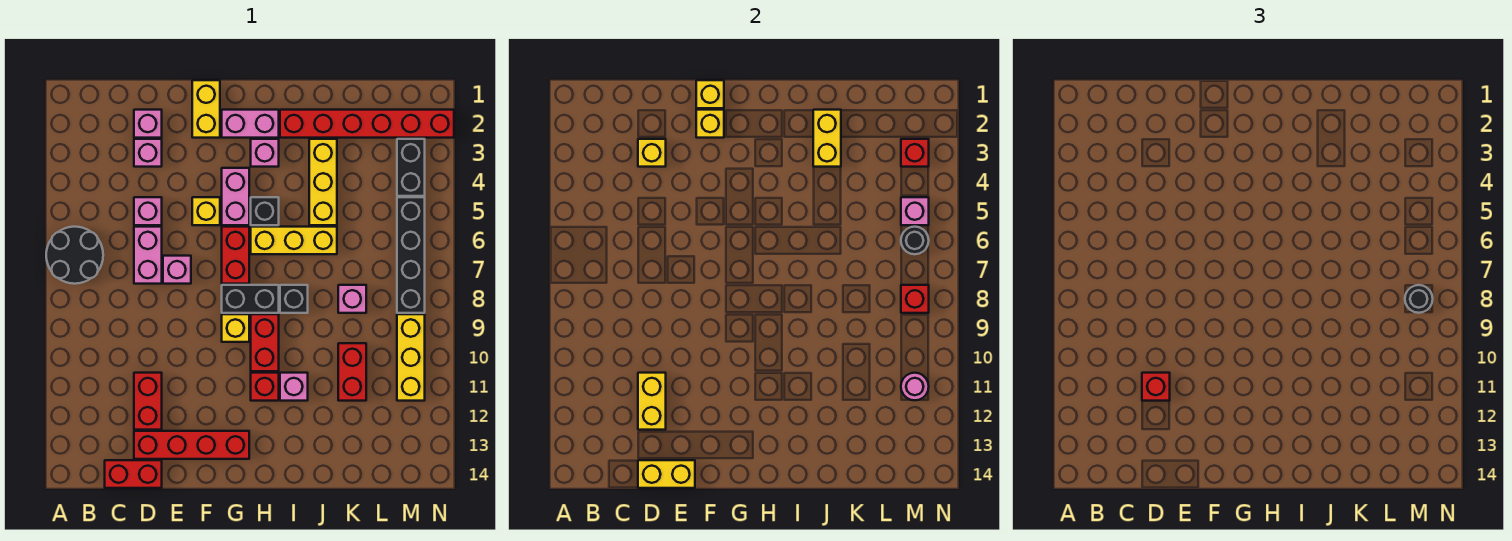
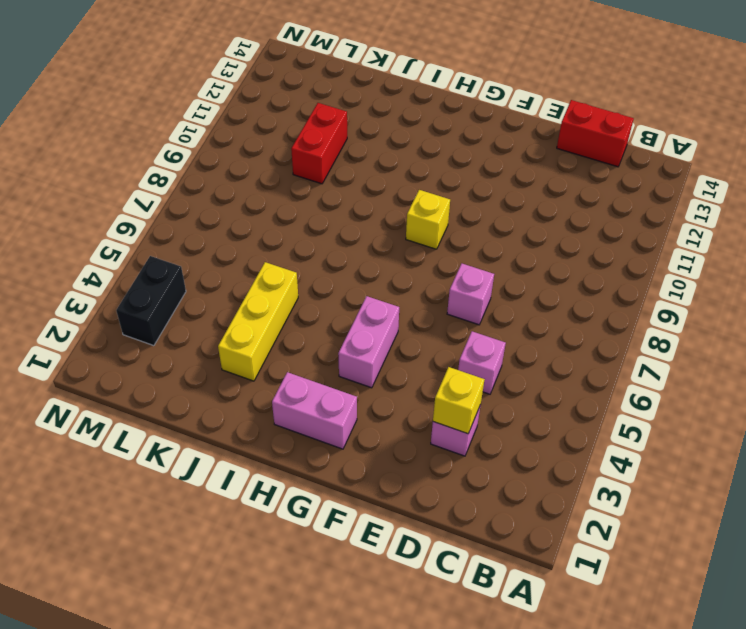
none -> black round brick A6:B7 level 1
none -> pink brick D2 level 1
none -> pink brick D6:D7 level 1
none -> red brick D11:D12 level 1

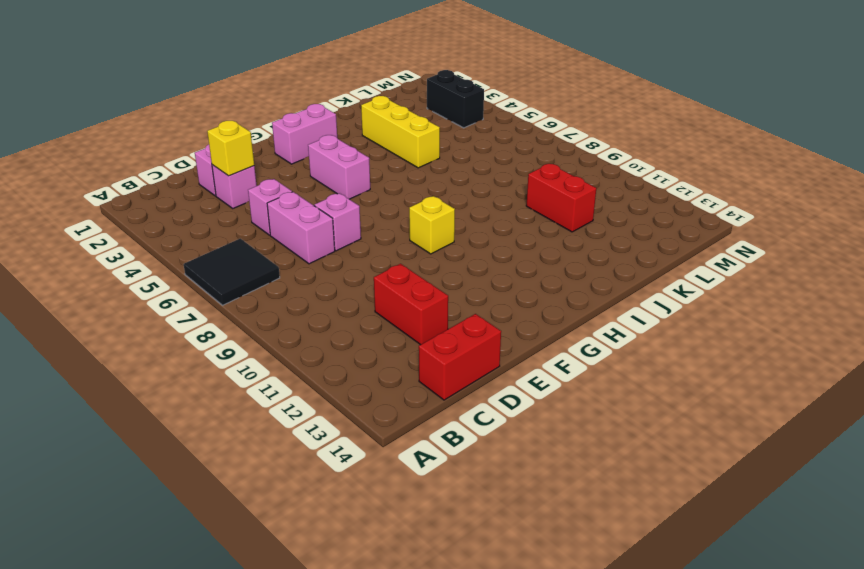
black tile A6:B7 level 1 -> black round brick A6:B7 level 1
none -> red brick D13:G13 level 1
none -> yellow brick F1:F2 level 1
none -> yellow brick F5 level 1
none -> red brick G6:G7 level 1

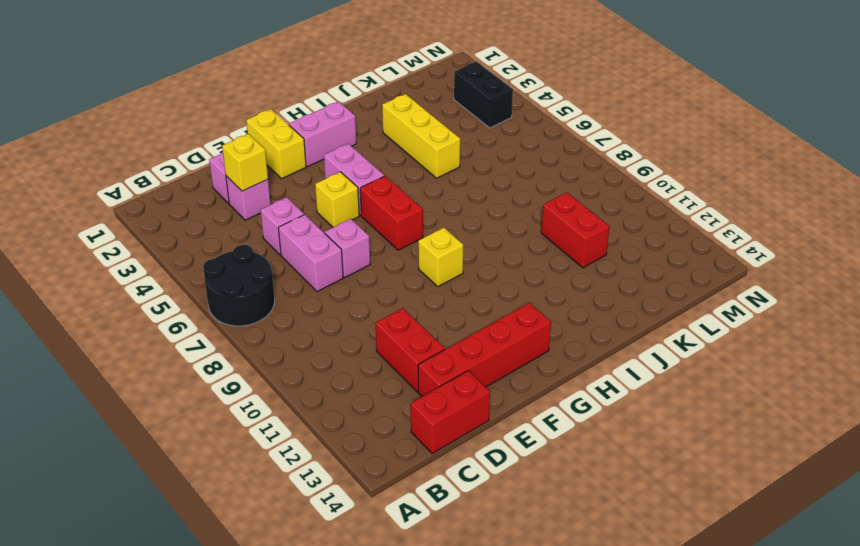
none -> black brick G8:H8 level 1
none -> pink brick H3 level 1
none -> black brick H5 level 1
none -> yellow brick H6:J6 level 1

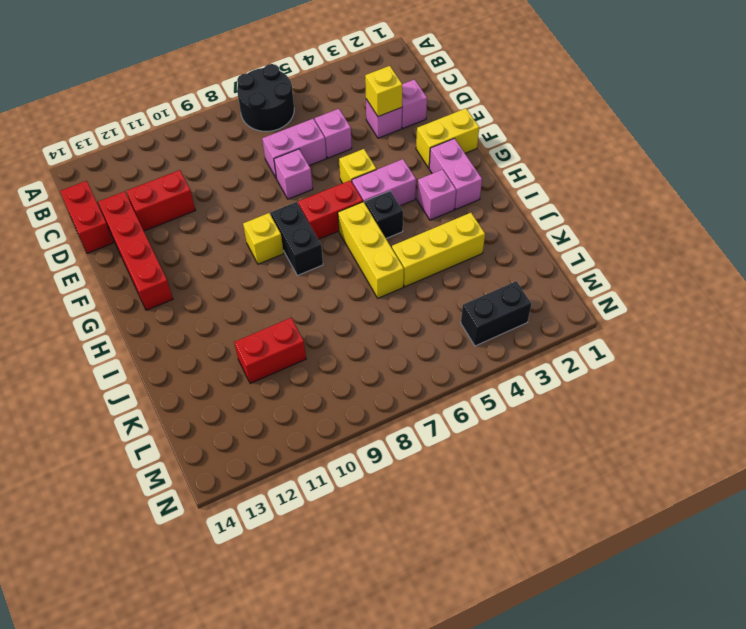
none -> red brick H9:H10 level 1
none -> red brick H11 level 1
none -> red brick I2:N2 level 1
none -> black brick I8 level 1

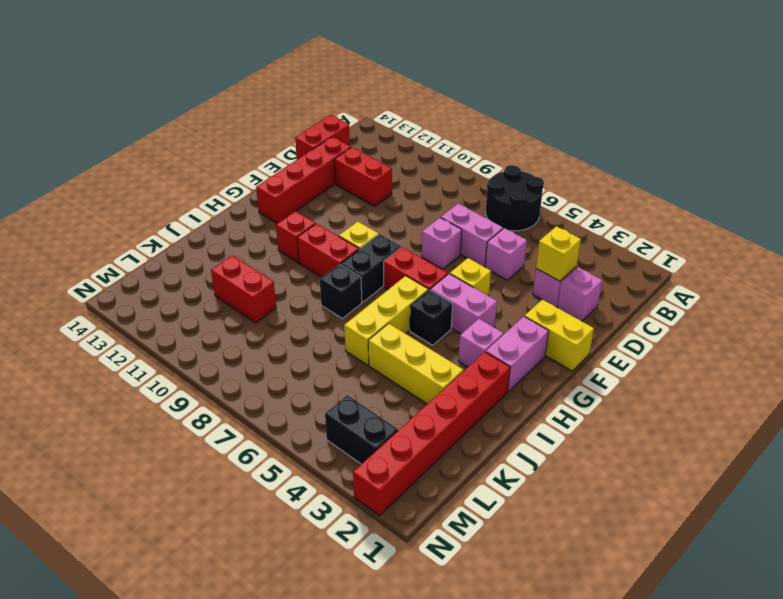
none -> pink brick I11 level 1
none -> pink brick K8 level 1
none -> black brick M5:M8 level 1
none -> yellow brick M9:M11 level 1

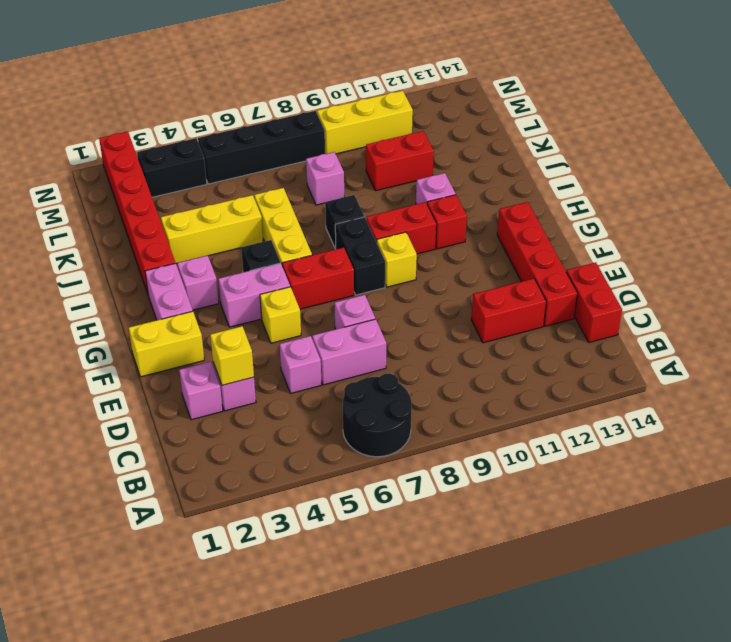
none -> yellow brick D11:D12 level 2
none -> yellow brick D14:E14 level 2
none -> yellow brick F1 level 2
none -> yellow brick F2 level 2

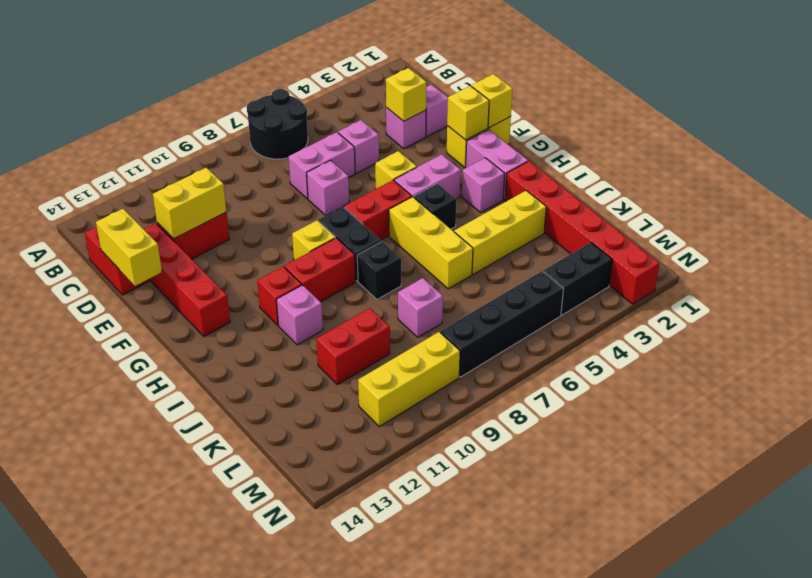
none -> yellow brick J2:J3 level 2
none -> red brick M3 level 2
none -> pink brick M5 level 2
none -> black round brick M6 level 2

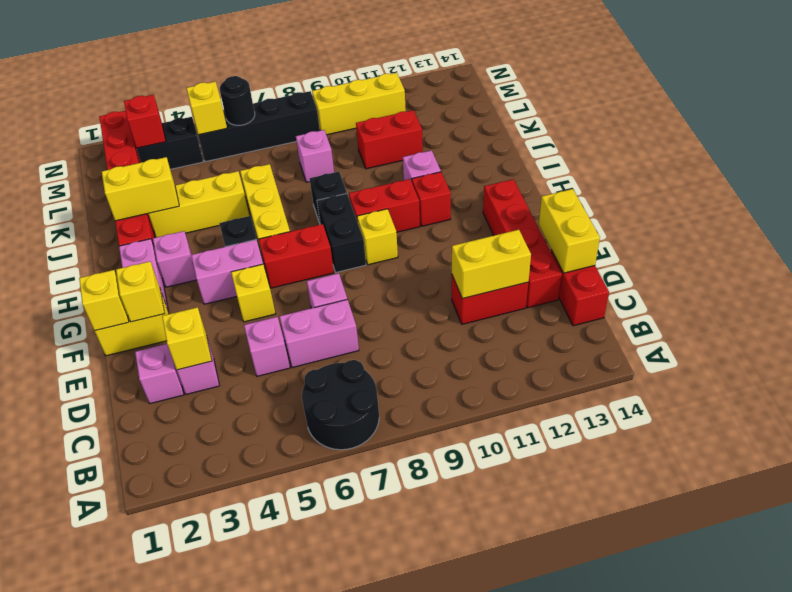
yellow brick M5 level 2 -> pink brick M5 level 2
none -> red brick M8 level 2
none -> pink round brick M11 level 2
none -> red brick D11 level 3
none -> black round brick M8 level 3

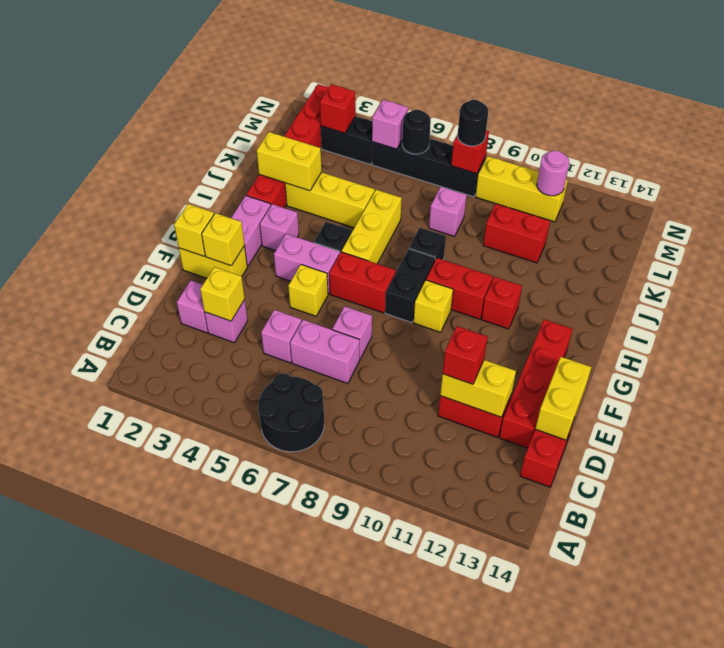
none -> pink brick I11 level 1

